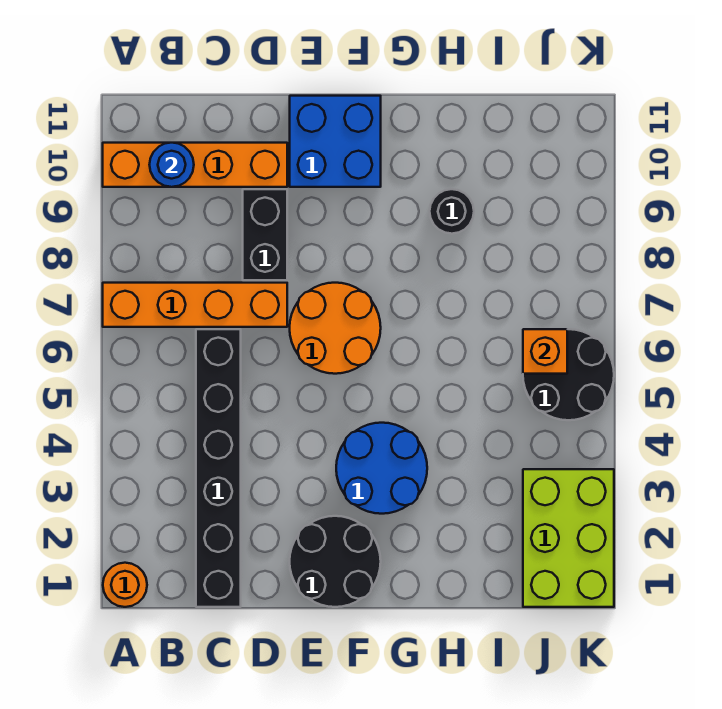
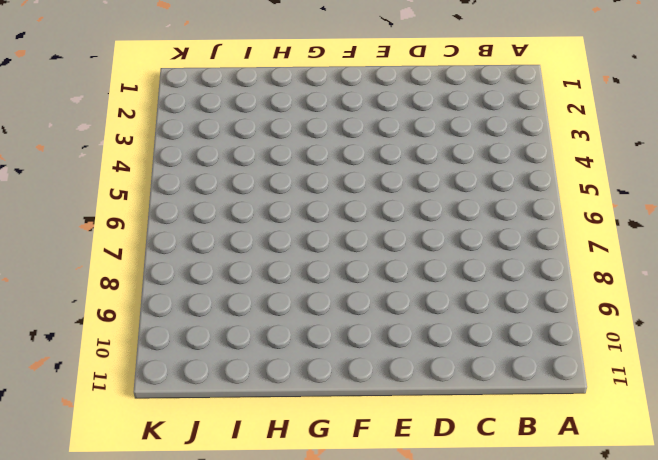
none -> orange round brick A1 level 1
none -> orange brick A7:D7 level 1
none -> orange brick A10:D10 level 1

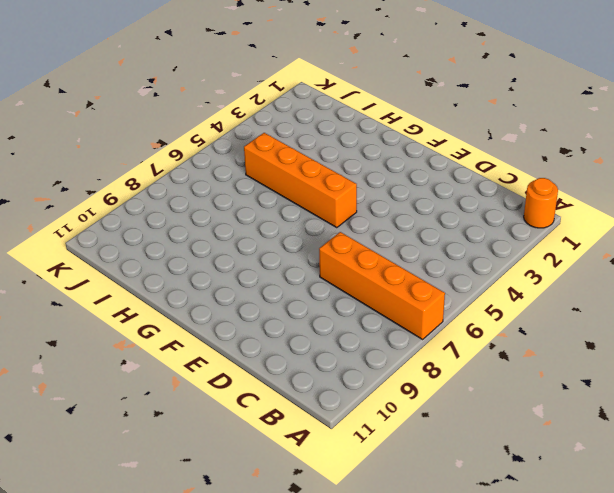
orange brick F5:I5 level 1 -> orange brick A10:D10 level 1
none -> black brick C1:C6 level 1
none -> black brick D8:D9 level 1
none -> black round brick E1:F2 level 1

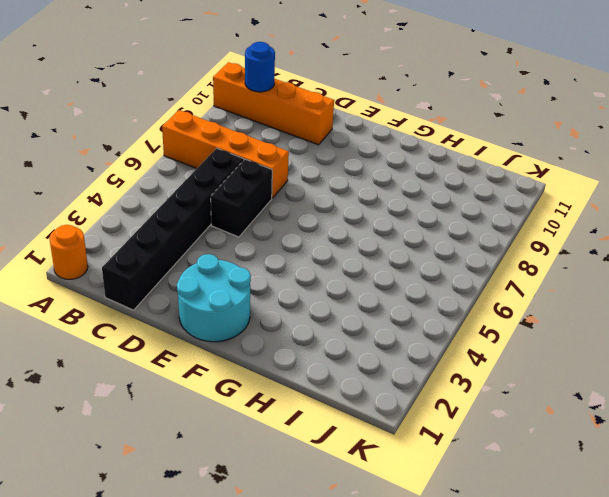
black brick D5:D6 level 1 -> black brick D8:D9 level 1
cyan round brick E1:F2 level 1 -> black round brick E1:F2 level 1
none -> orange round brick E6:F7 level 1
none -> blue brick E10:F11 level 1
none -> blue round brick F3:G4 level 1

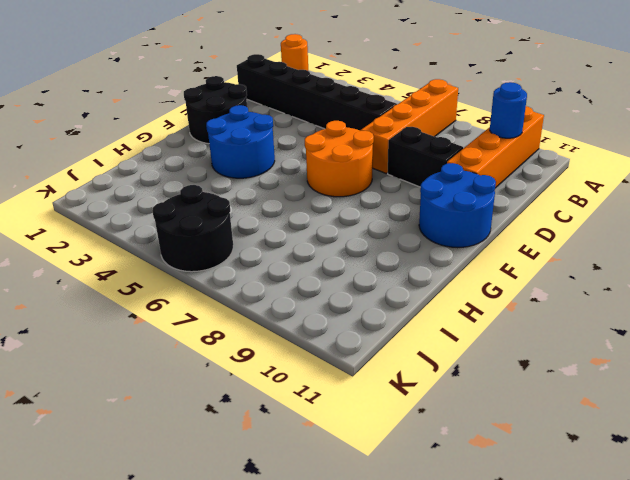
blue round brick E10:F11 level 1 -> blue brick E10:F11 level 1
none -> black round brick H9 level 1
none -> lime brick J1:K3 level 1
none -> orange brick J6 level 2

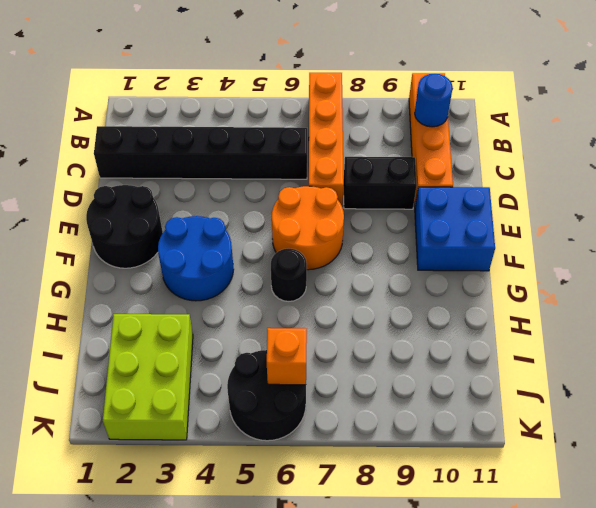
black round brick G6 level 1 -> black round brick H9 level 1
lime brick I2:K3 level 1 -> lime brick J1:K3 level 1
none -> orange round brick A1 level 1

